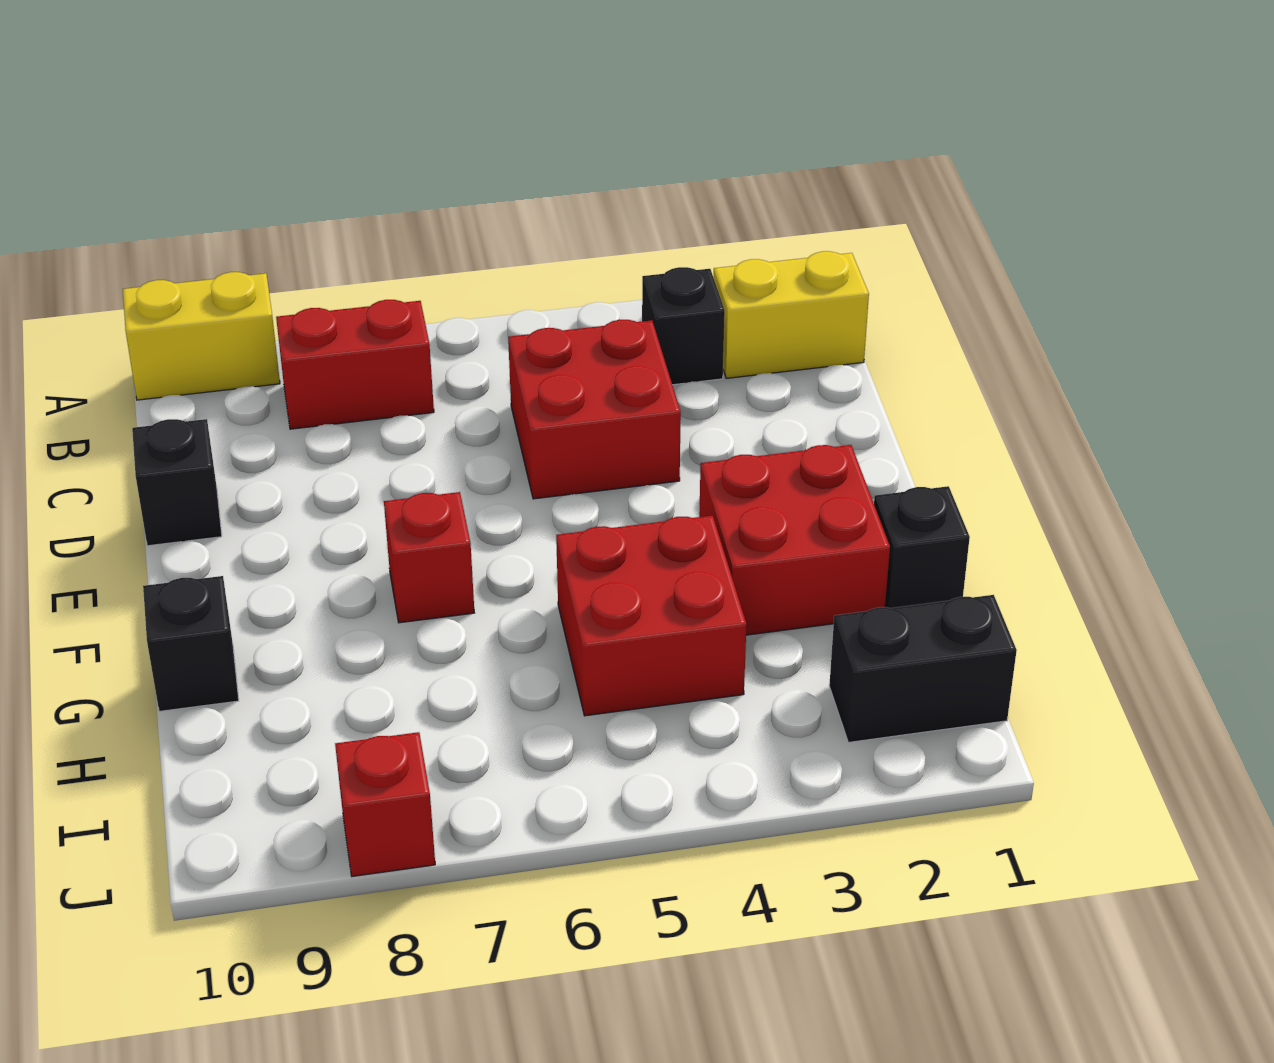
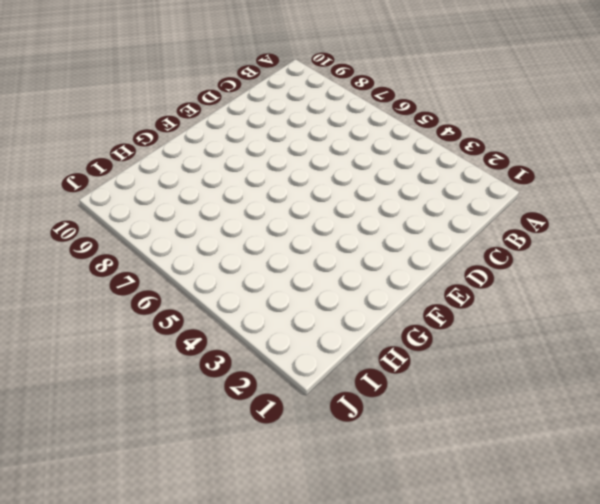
none -> yellow brick A9:A10 level 1
none -> yellow brick B1:B2 level 1
none -> black brick B3 level 1

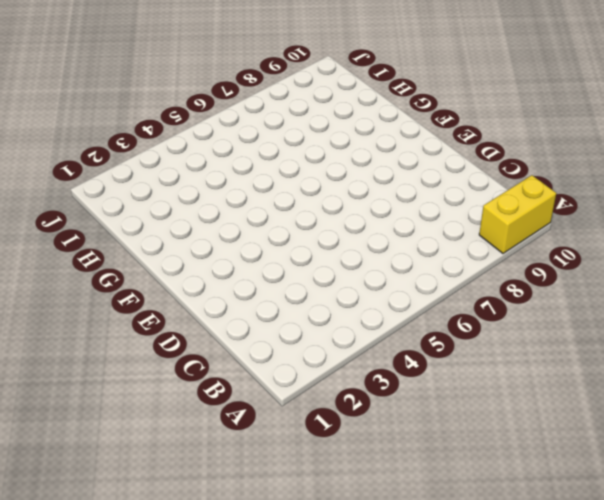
none -> yellow brick B1:B2 level 1
none -> black brick B3 level 1
none -> red brick B7:B8 level 1

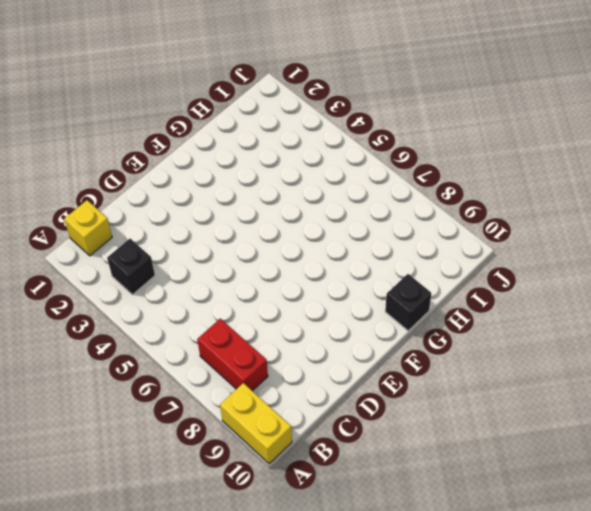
yellow brick B1 level 1 -> yellow brick B1:B2 level 1
none -> red brick C4:D5 level 1
none -> black brick D10 level 1
none -> red brick F2:G3 level 1

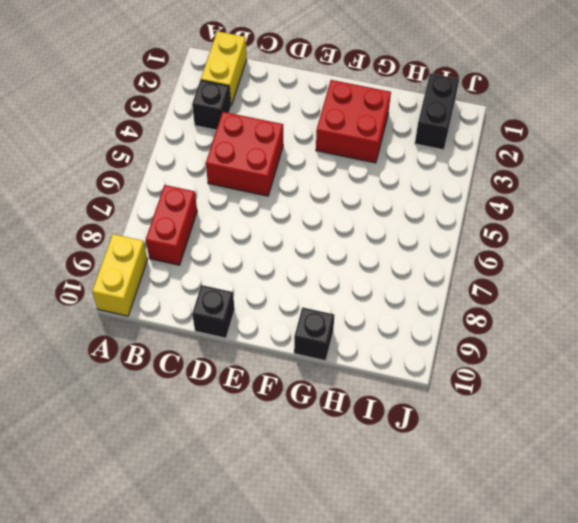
none -> red brick F7 level 1
none -> black brick G1 level 1
none -> red brick G4:H5 level 1

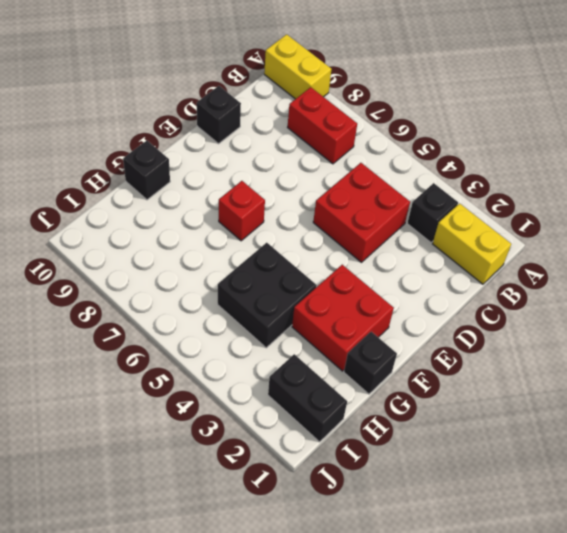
black brick G4:H5 level 1 -> red brick G4:H5 level 1
none -> red brick J8 level 1

